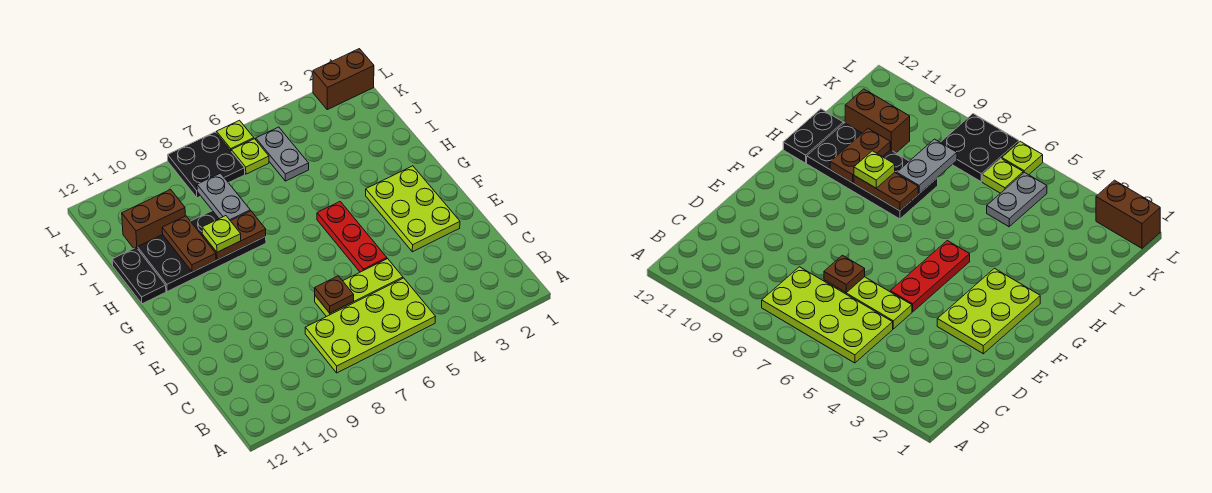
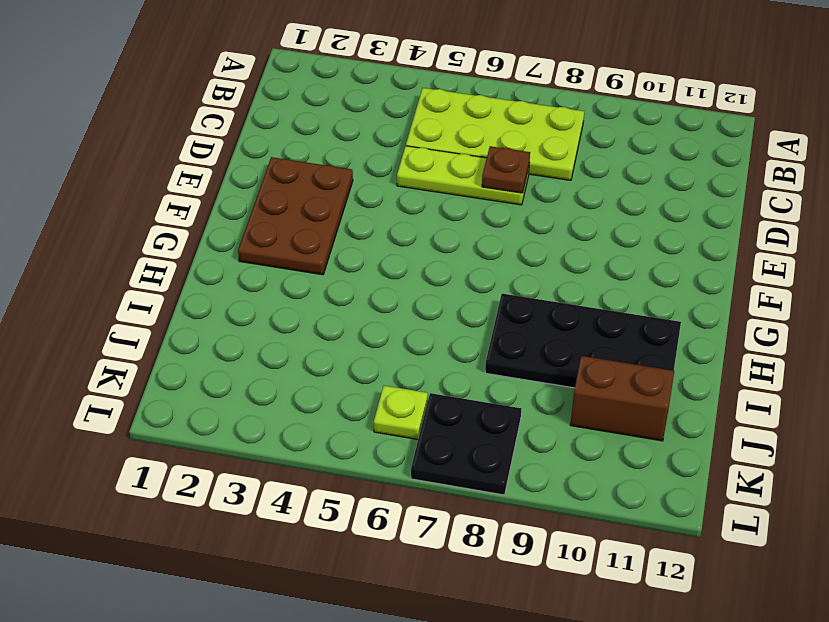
brown plate E2:G3 level 1 -> lime plate E2:G3 level 1
none -> red plate E5:G5 level 1
none -> black plate H12:I12 level 1
none -> grey plate J5:K5 level 1

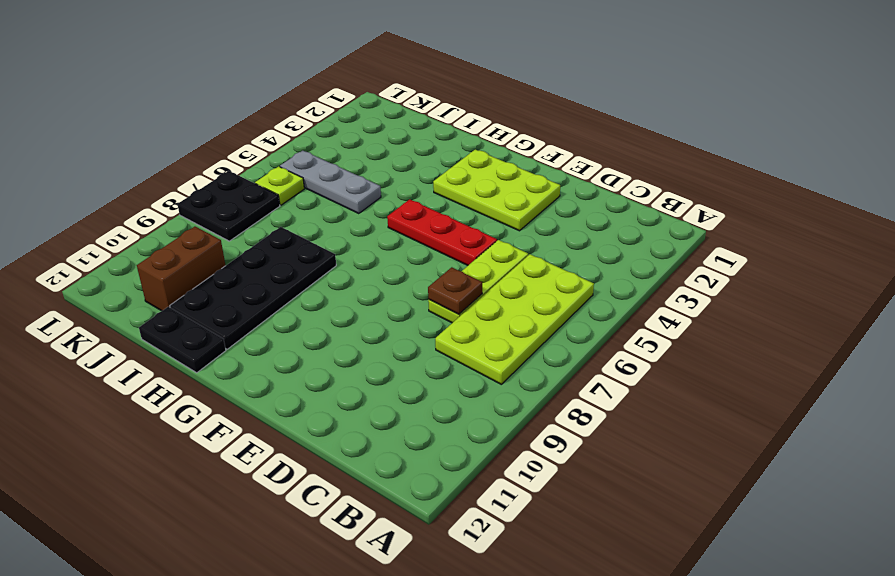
grey plate I5:K5 level 1 -> grey plate J5:K5 level 1
none -> brown brick L1:L2 level 1
none -> lime plate L6 level 1
none -> brown plate H8:H9 level 2

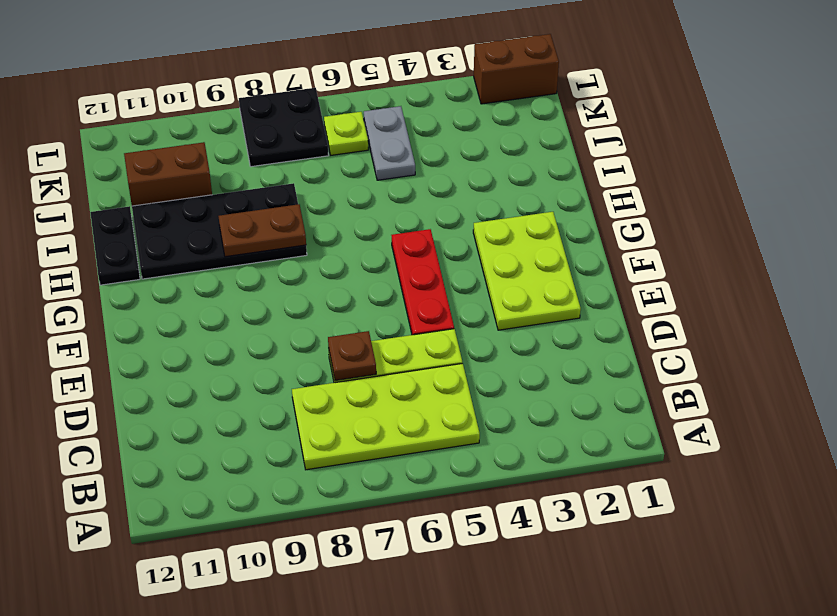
none -> lime plate L6 level 1
none -> brown plate H10:I10 level 2
none -> grey plate I8:J8 level 2

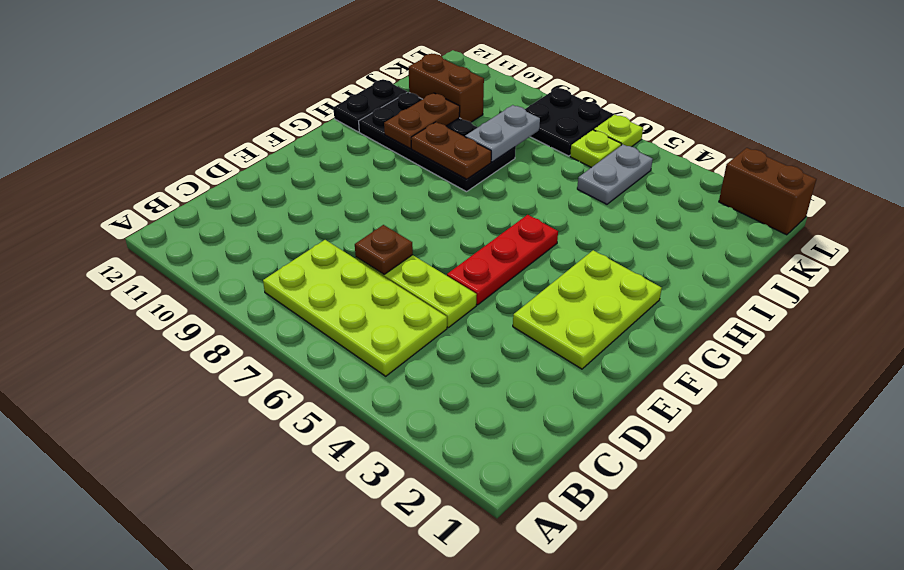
none -> lime plate H9 level 3

